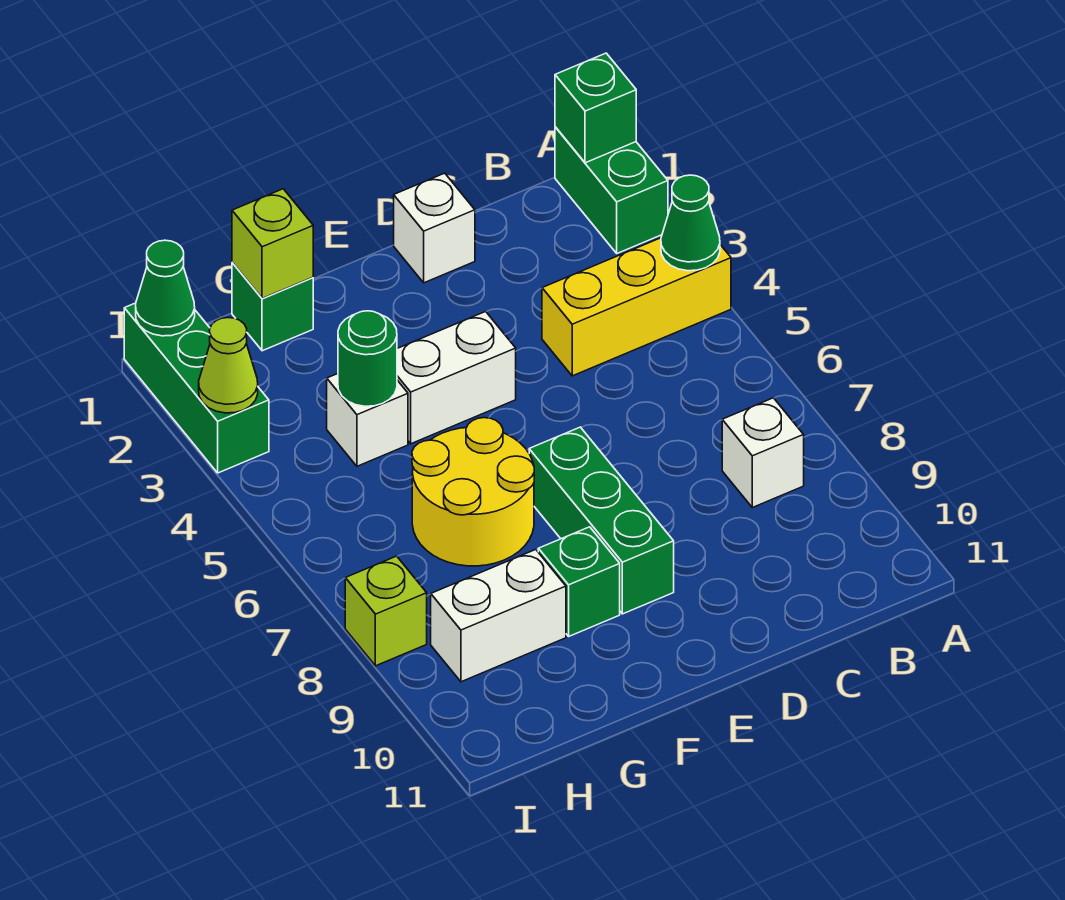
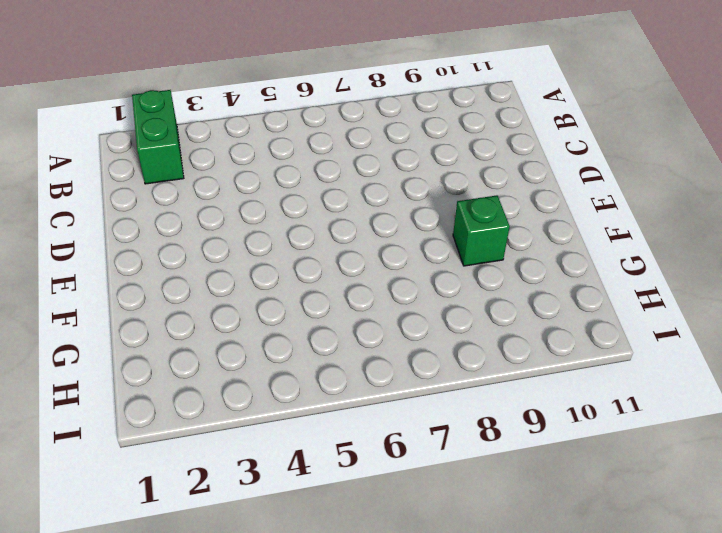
green brick A2:B2 level 1 -> green brick A1:A2 level 1
none -> yellow brick A4:C4 level 1
none -> white brick B8 level 1
none -> white brick D1 level 1

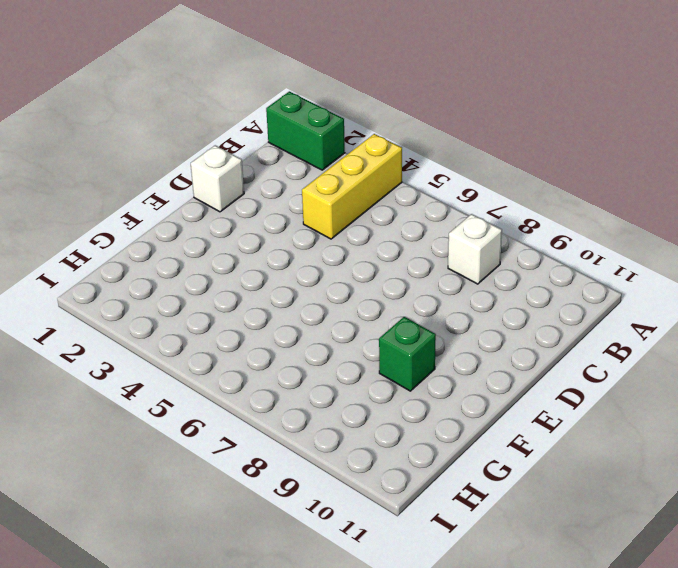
none -> white brick E4:F4 level 1
none -> green brick E7:E9 level 1
none -> yellow round brick F6:G7 level 1

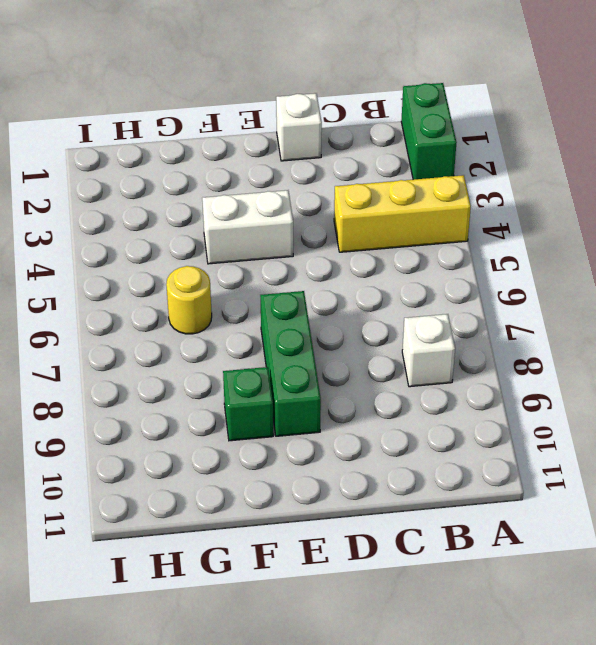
yellow round brick G6 level 1 -> yellow round brick F6:G7 level 1
none -> green brick G1 level 1
none -> white brick G4 level 1
none -> white brick G9:H9 level 1

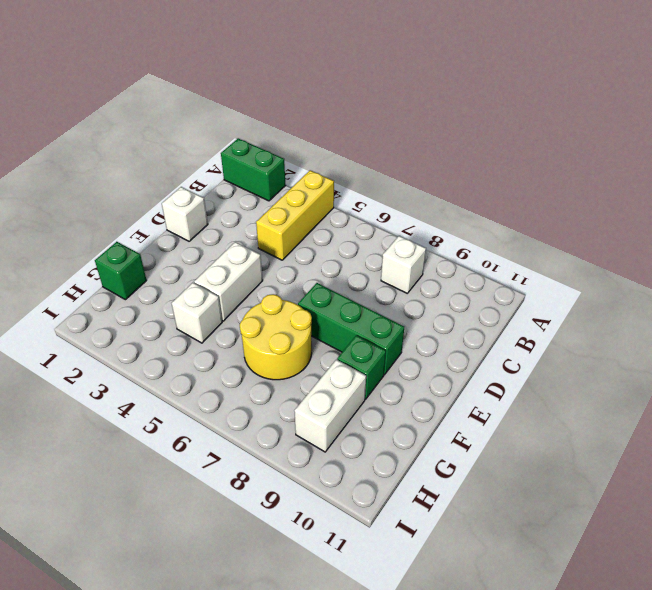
none -> green brick I1:I3 level 1
none -> lime brick I8 level 1
none -> green brick A1 level 2

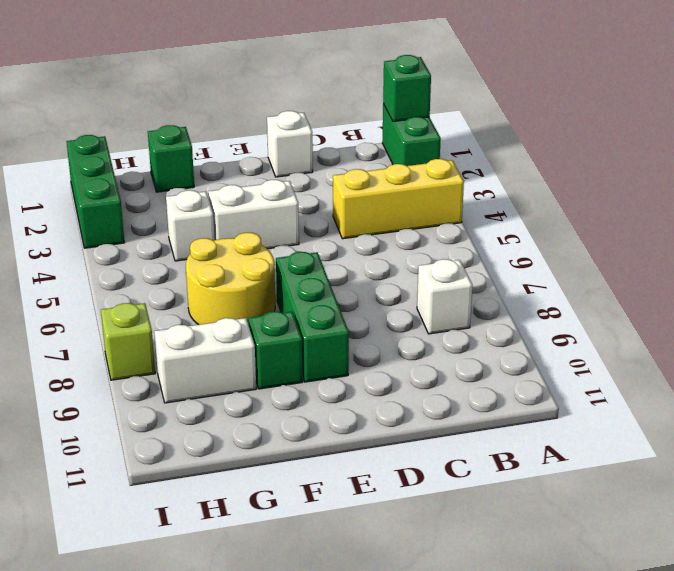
none -> green cone A4 level 2
none -> lime brick G1 level 2
none -> green round brick G4 level 2

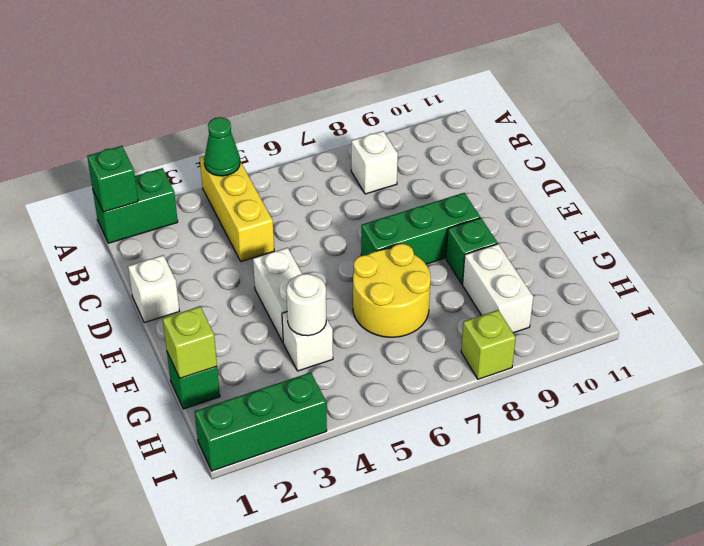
white round brick G4 level 2 -> green round brick G4 level 2
none -> green cone I1 level 2
none -> lime cone I3 level 2

